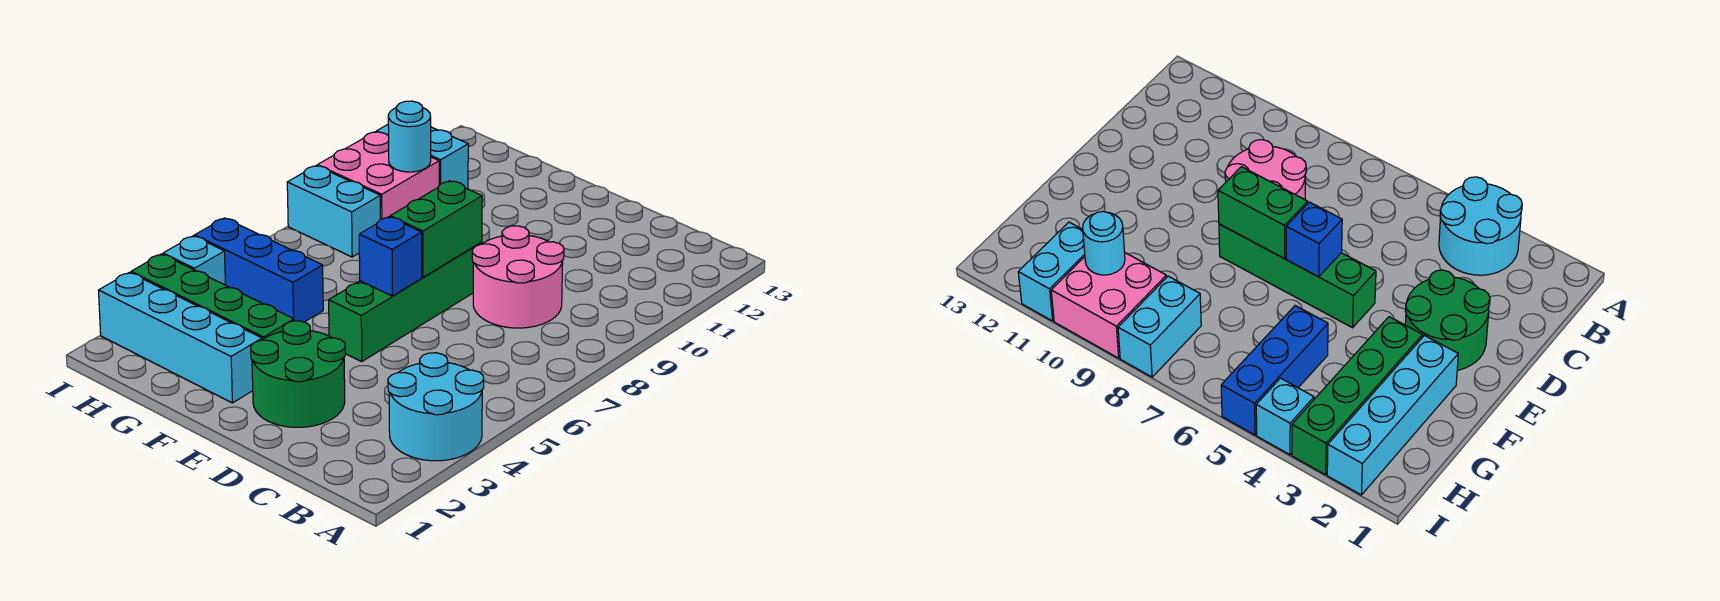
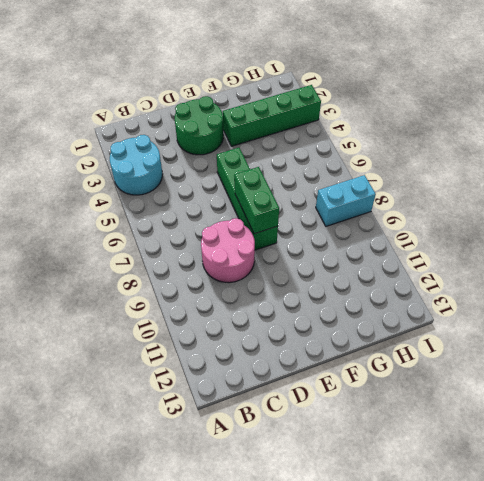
none -> cyan brick F2:I2 level 1
none -> blue brick G5:I5 level 1
none -> pink brick H9:I10 level 1

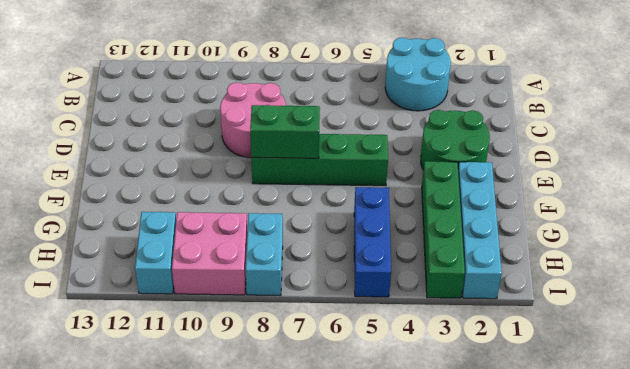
none -> cyan brick I4 level 1
none -> blue brick E6 level 2
none -> cyan round brick H10 level 2

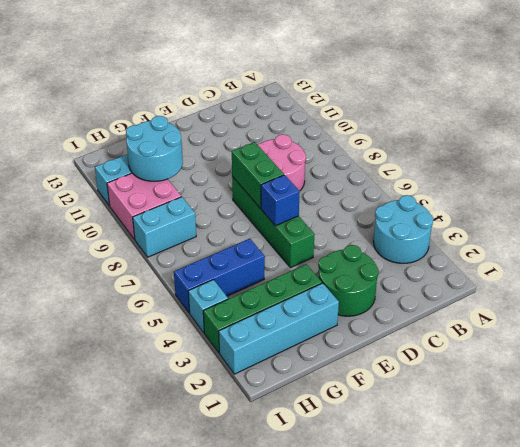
cyan round brick G10:H11 level 2 -> cyan round brick H10 level 2

